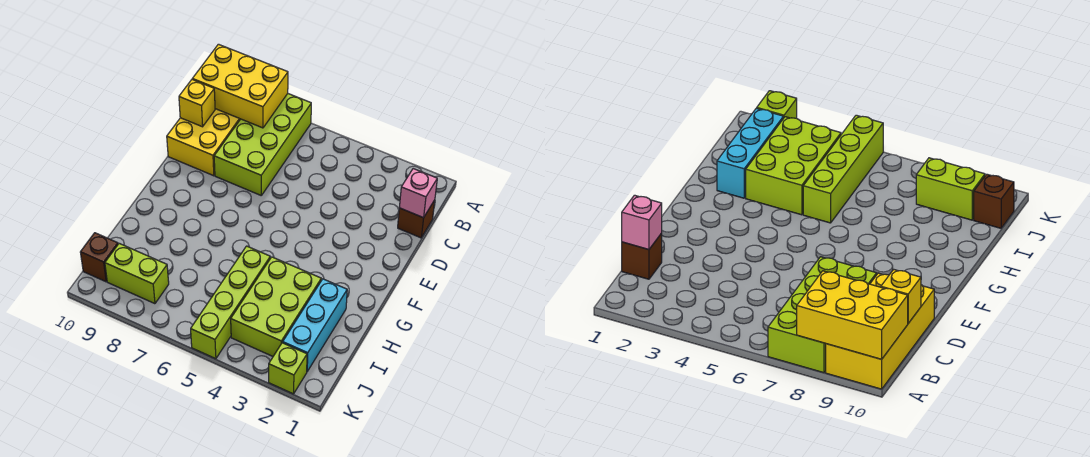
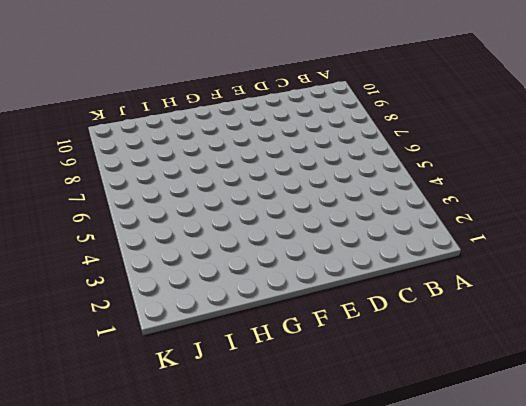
none -> lime brick A7:D8 level 1
none -> yellow brick A9:D10 level 1
none -> brown brick C1 level 1

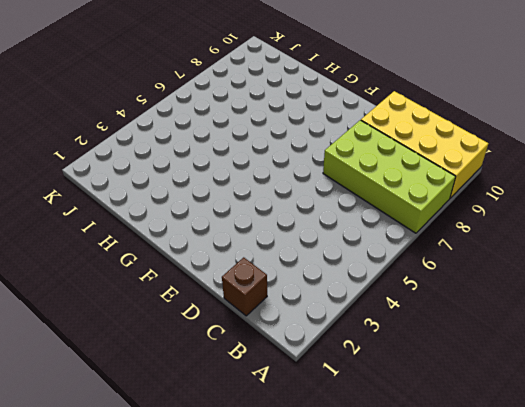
none -> cyan brick H2:J2 level 1
none -> lime brick H3:J4 level 1
none -> lime brick H5:K5 level 1

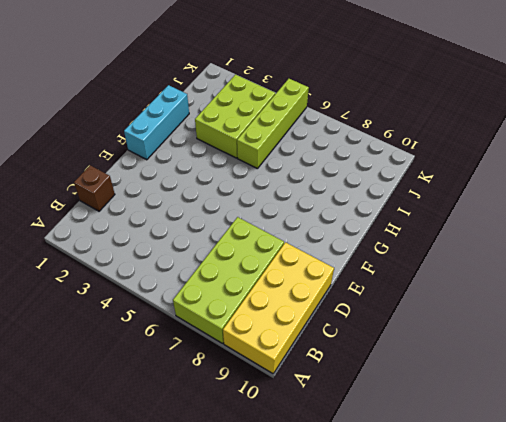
cyan brick F1:H1 level 1 -> cyan brick H2:J2 level 1
none -> lime brick J8:J9 level 1
none -> brown brick J10 level 1
none -> lime brick K2 level 1

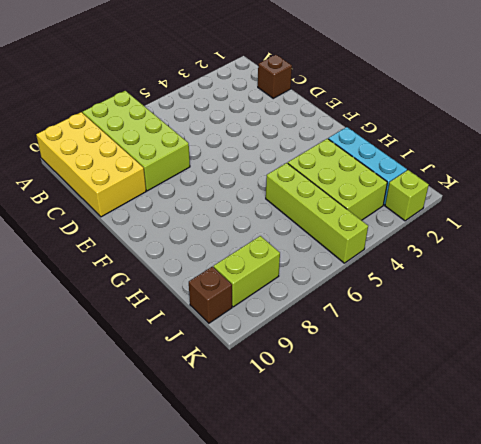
none -> yellow brick A8:B10 level 2
none -> pink brick C1 level 2
none -> yellow brick C10 level 2

